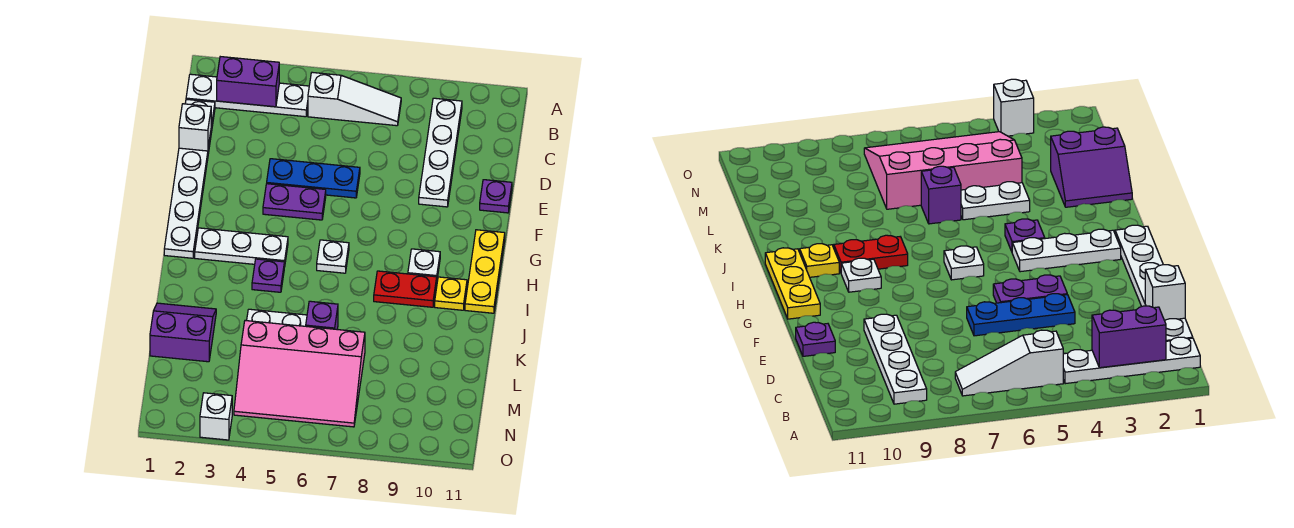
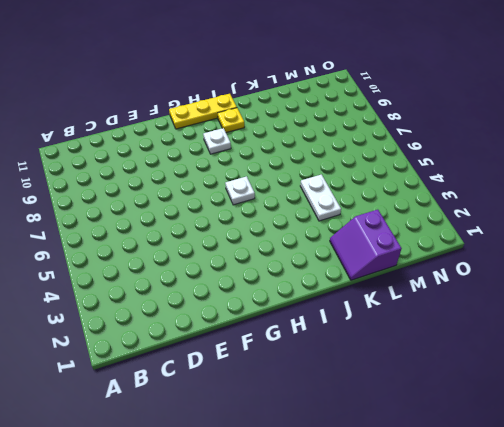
none -> white plate B1:B4 level 1
none -> white slope B5:B7 level 1 top 5
none -> white plate B9:E9 level 1

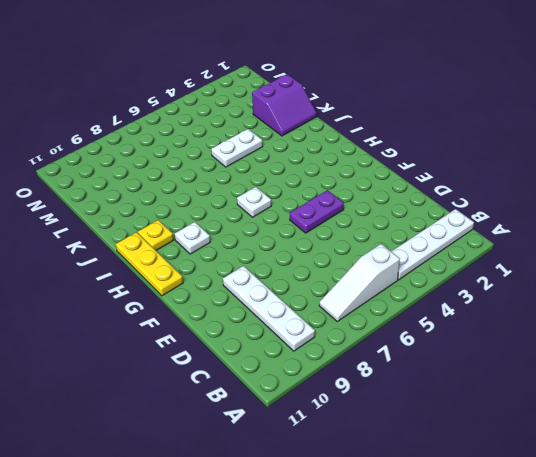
none -> white plate C1:H1 level 1
none -> blue plate E4:E6 level 1
none -> purple plate E11 level 1

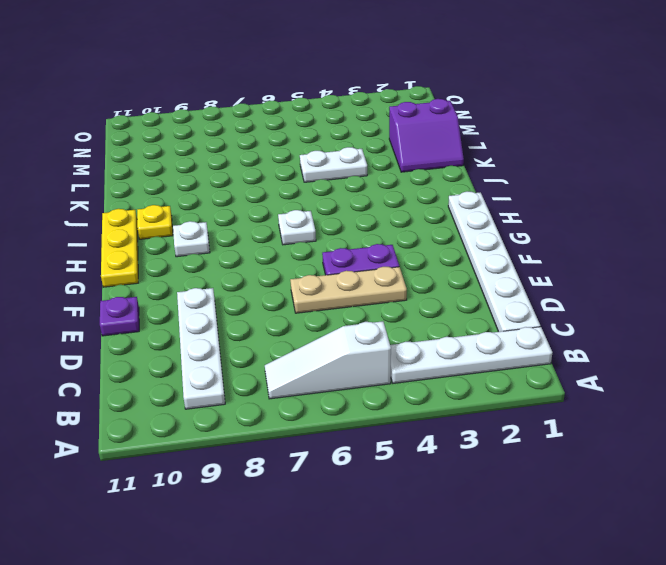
tan plate E4:E6 level 1 -> blue plate E4:E6 level 1
none -> white plate H2:H4 level 1
none -> purple plate I4 level 1
none -> red plate I8:I9 level 1

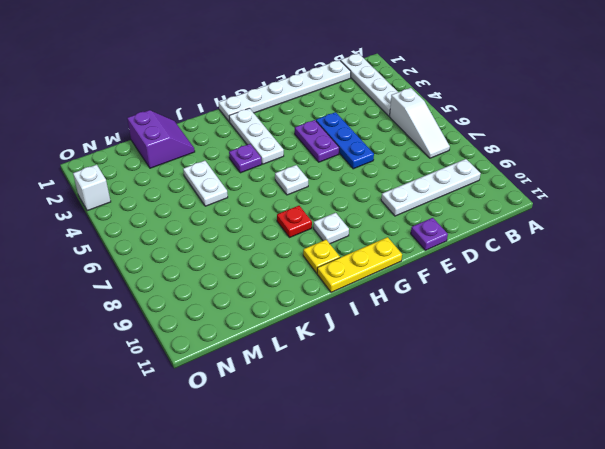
red plate I8 level 1 -> red plate I8:I9 level 1
none -> purple brick K6 level 1
none -> pink slope L4:N7 level 1 top L
none -> purple brick B2:B3 level 2

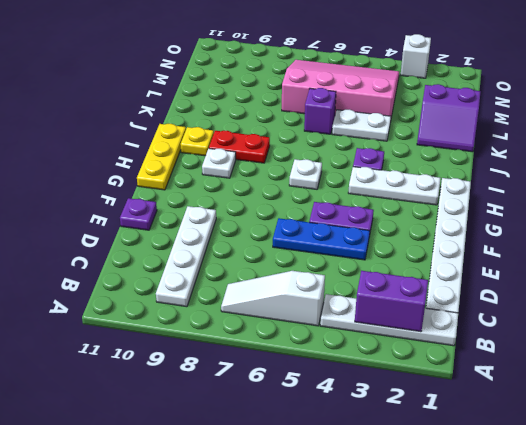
none -> white brick D1 level 2

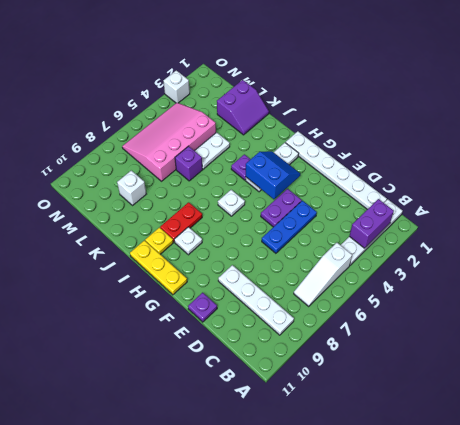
blue slope G3:H4 level 2 top 4 -> none
white brick L9 level 1 -> white brick D1 level 2

